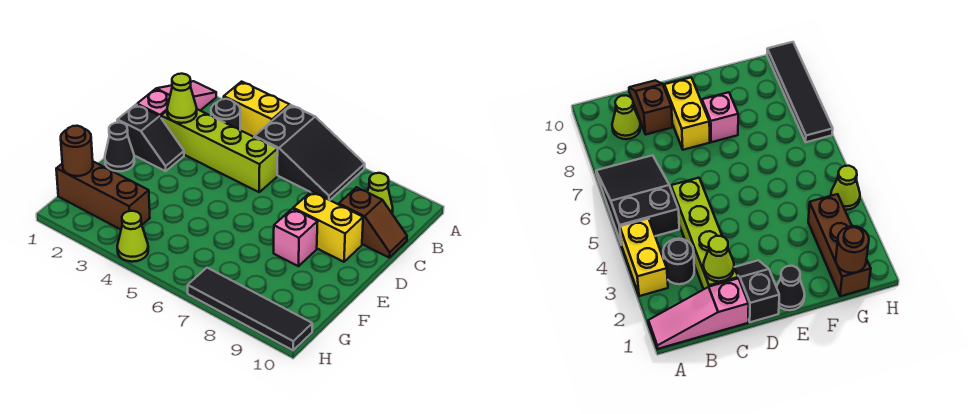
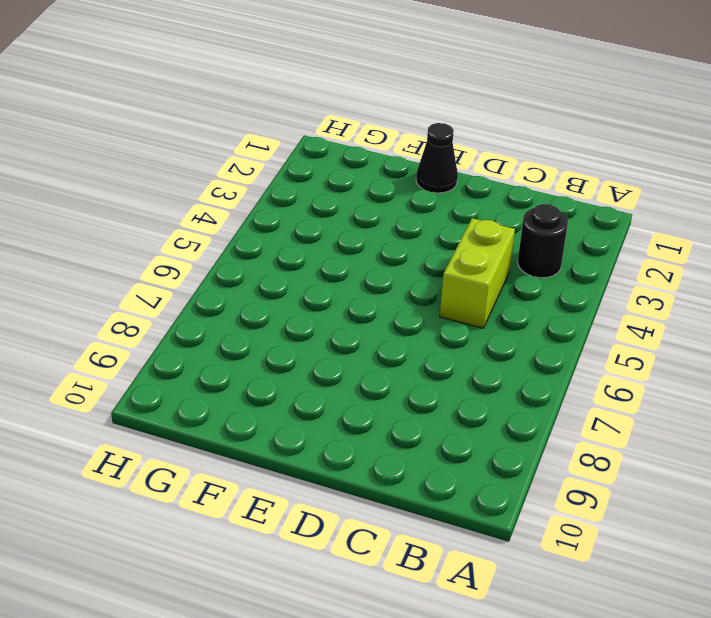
lime brick C4:C5 level 1 -> lime brick C2:C5 level 1
none -> pink slope A1:C1 level 1 top C
none -> yellow brick A3:A4 level 1
none -> black slope A5:B7 level 1 top 5

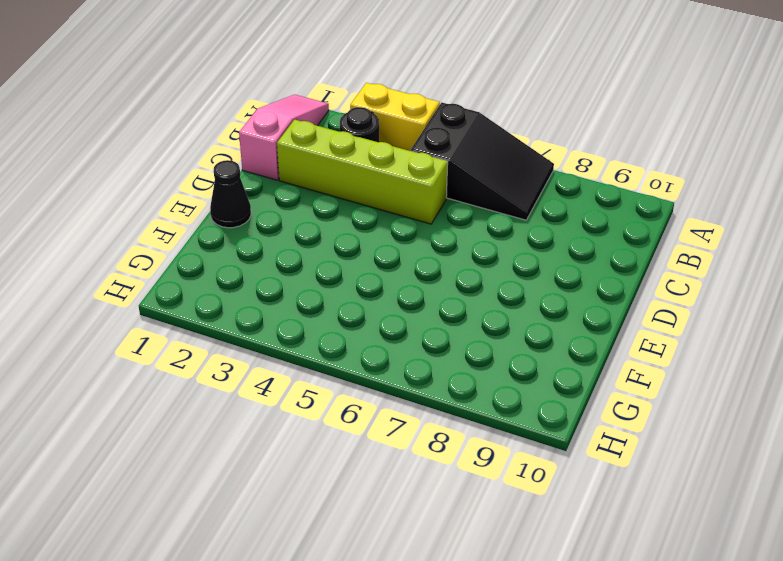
none -> lime cone B9 level 1
none -> brown slope C9:C10 level 1 top 9
none -> black slope D1:D2 level 1 top 1

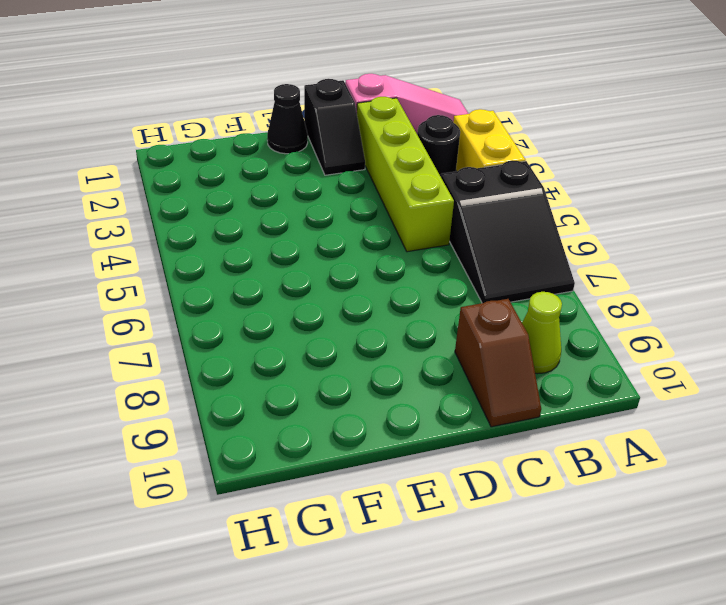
none -> yellow brick D8:D9 level 1
none -> pink brick E8 level 1
none -> brown brick G1:G3 level 1

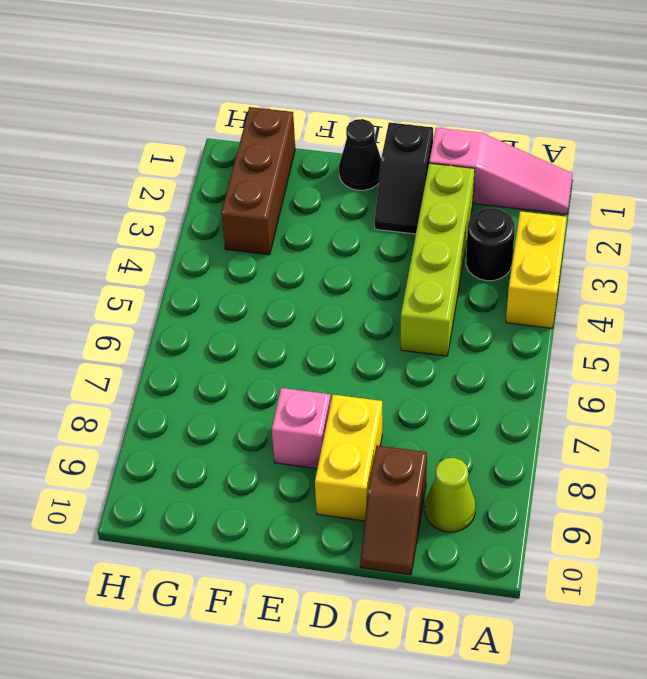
none -> black slope A5:B7 level 1 top 5
none -> lime cone H4 level 1
none -> black tile H7:H10 level 1

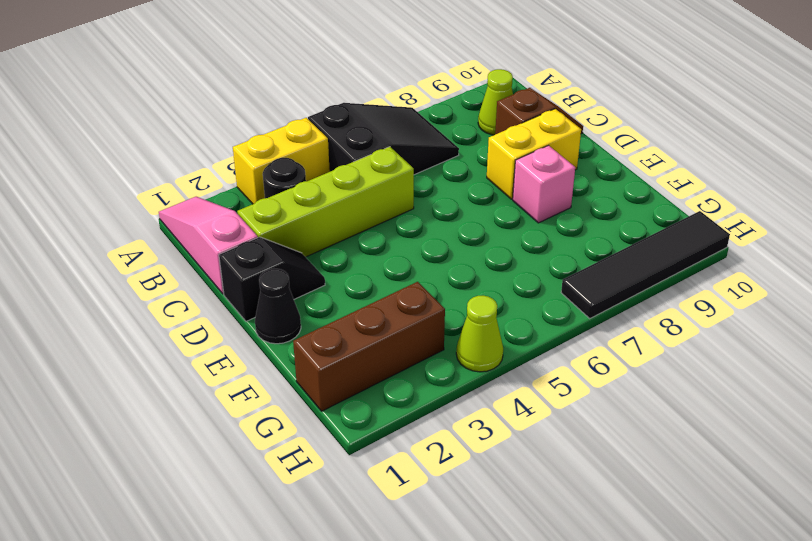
none -> lime cone C2 level 2
none -> brown round brick G1 level 2

